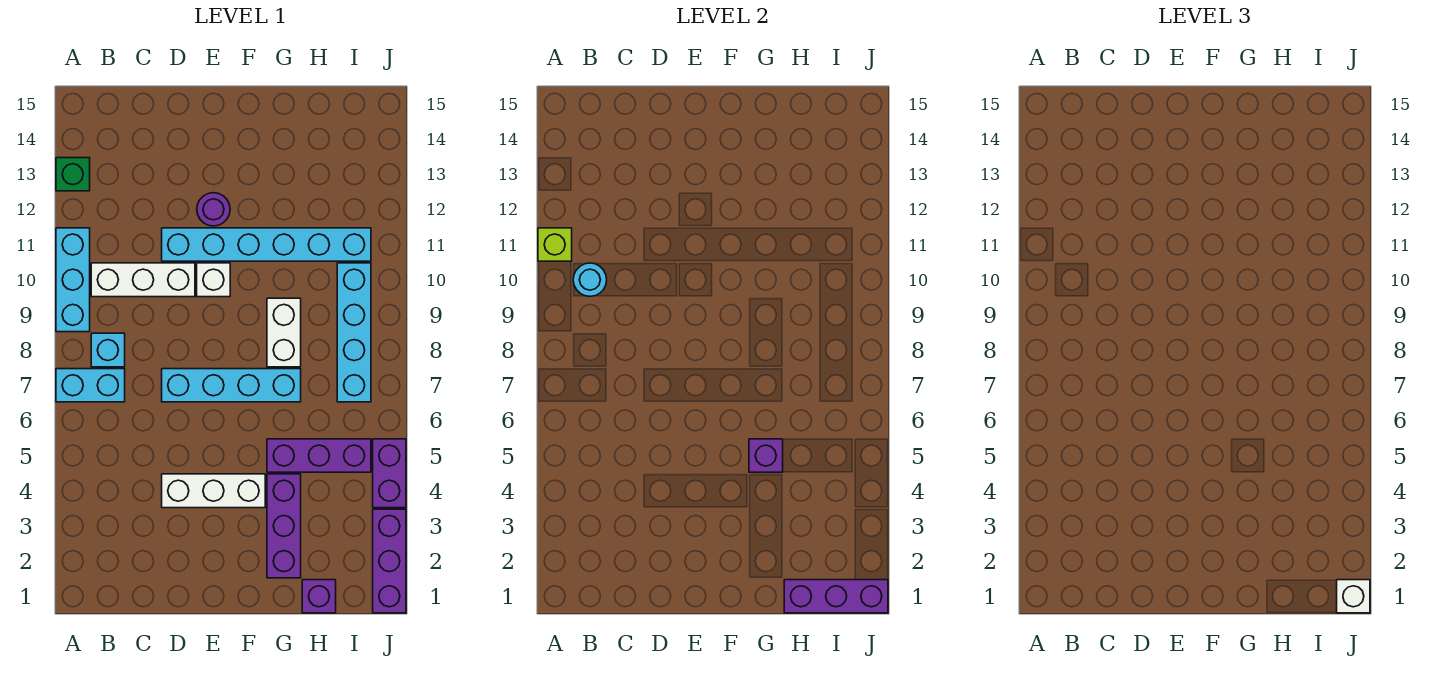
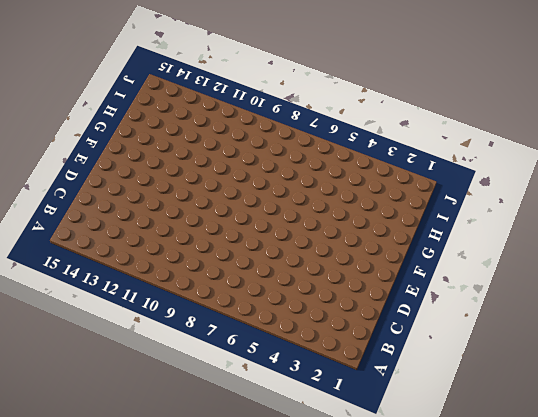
none -> cyan brick A7:B7 level 1
none -> cyan brick A9:A11 level 1
none -> green brick A13 level 1

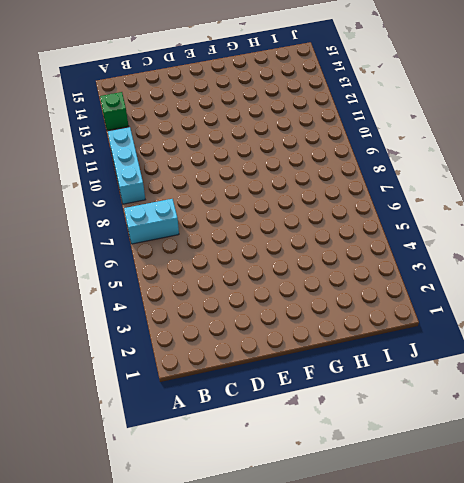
none -> cyan brick B8 level 1
none -> white brick B10:D10 level 1
none -> white brick D4:F4 level 1

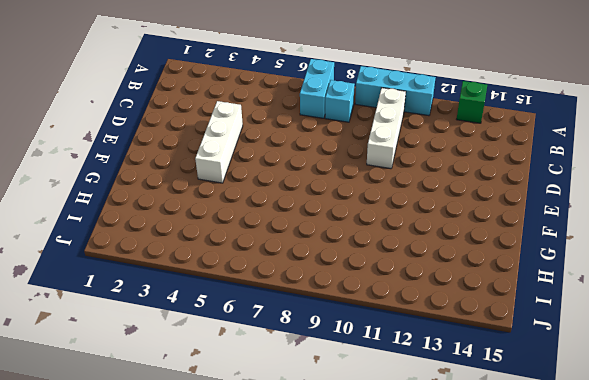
none -> cyan brick D7:G7 level 1
none -> cyan brick D11:I11 level 1
none -> white brick E10 level 1

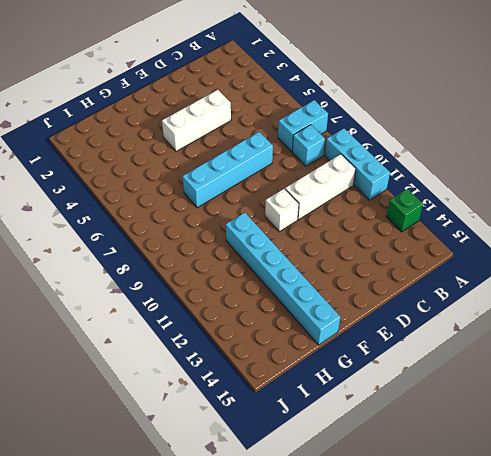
cyan brick G10:G15 level 1 -> cyan brick D11:I11 level 1
none -> purple round brick E12 level 1
none -> purple brick G2:G4 level 1
none -> purple brick G5:I5 level 1

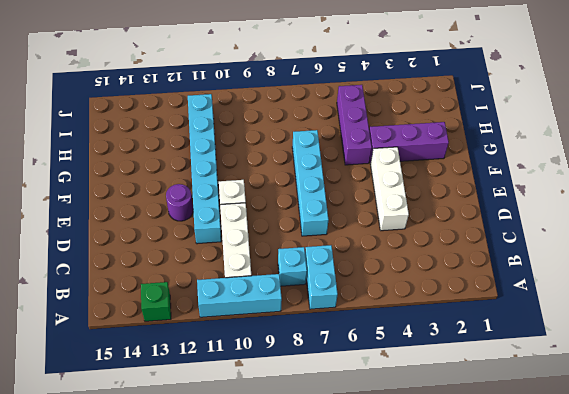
none -> white brick G8:G9 level 1
none -> purple brick H1 level 1
none -> cyan brick I7:I10 level 1

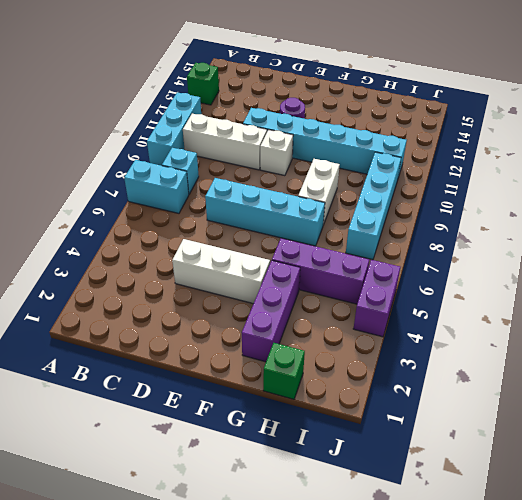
green brick H1 level 1 -> purple brick H1 level 1
none -> purple brick J1:J3 level 1
none -> lime brick A11 level 2
none -> cyan round brick B10 level 2

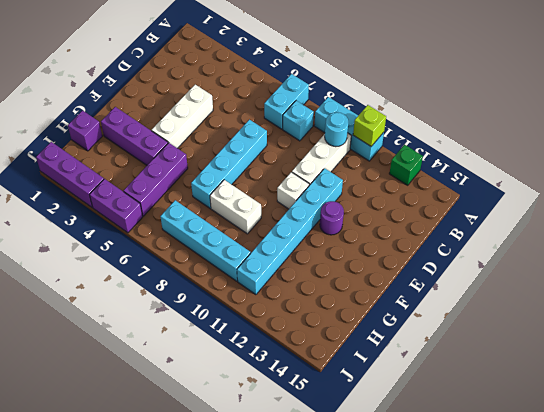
none -> purple brick G5 level 2
none -> purple brick H1:J1 level 2
none -> white brick J1 level 3

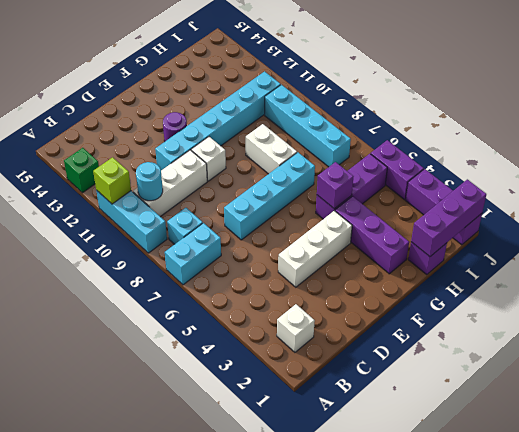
white brick B2 level 1 -> white brick J1 level 3

